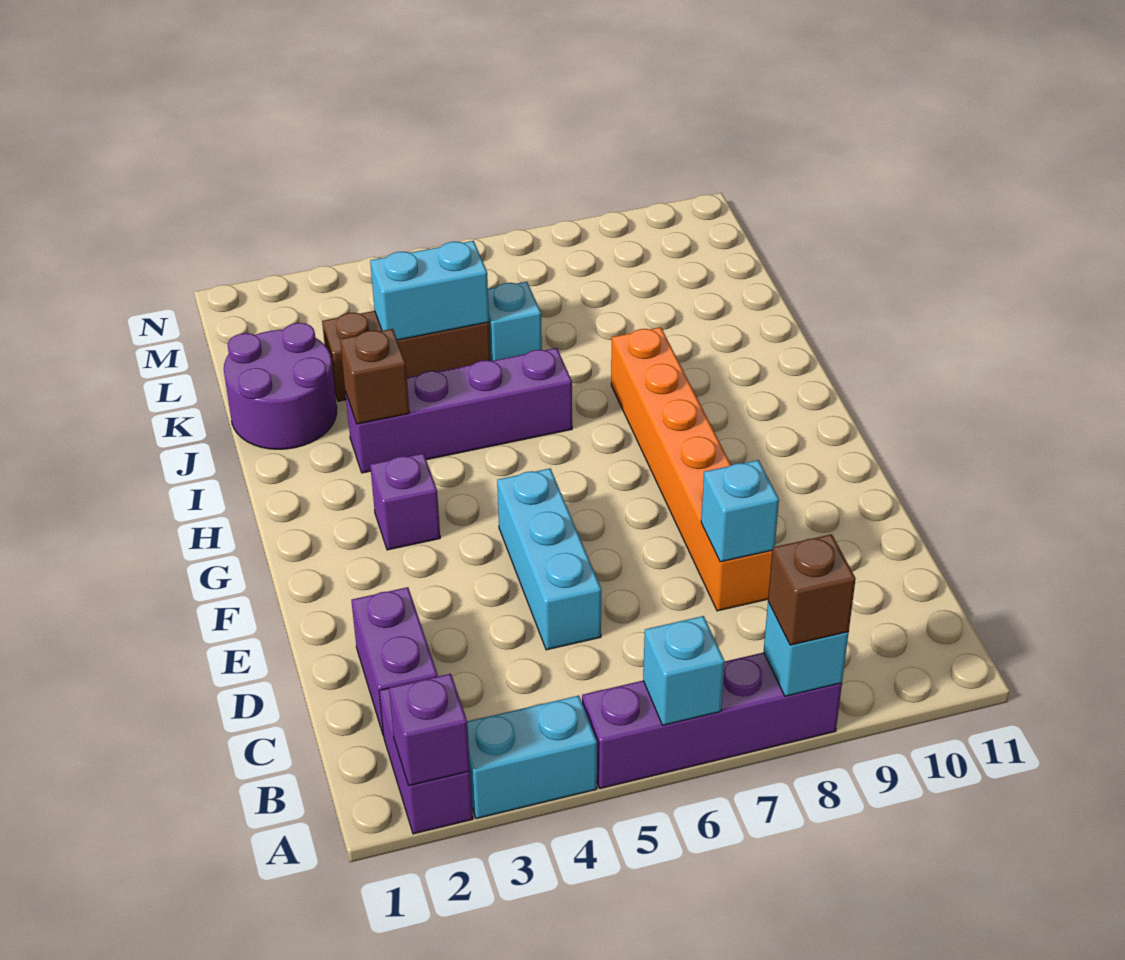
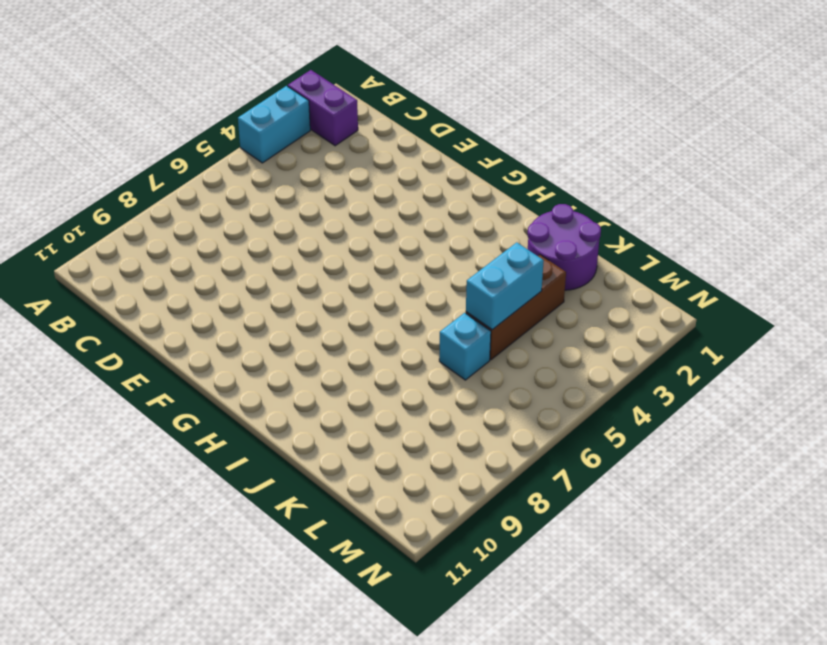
none -> purple brick A5:A8 level 1
none -> purple brick C2:D2 level 1
none -> cyan brick D5:F5 level 1

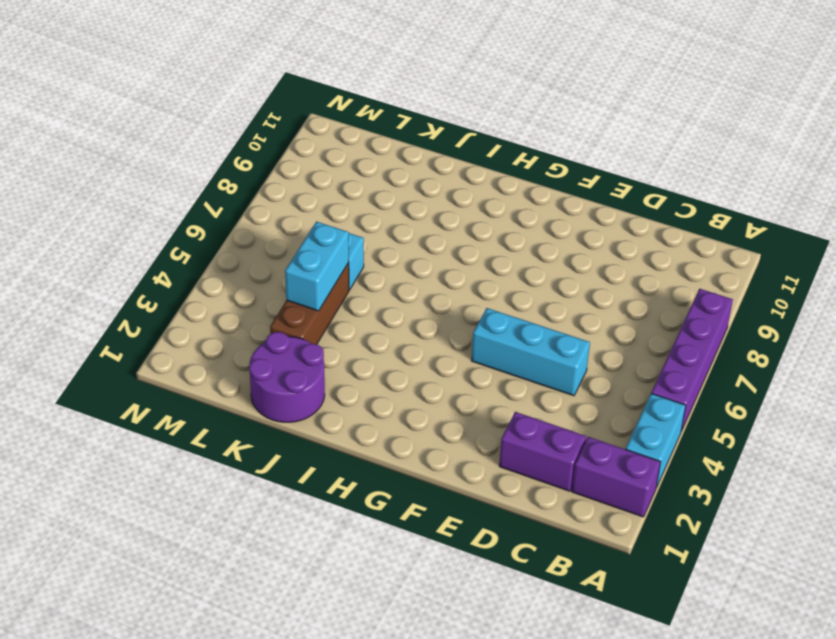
none -> orange brick D8:I8 level 1
none -> purple brick G3 level 1
none -> purple brick I3:I6 level 1

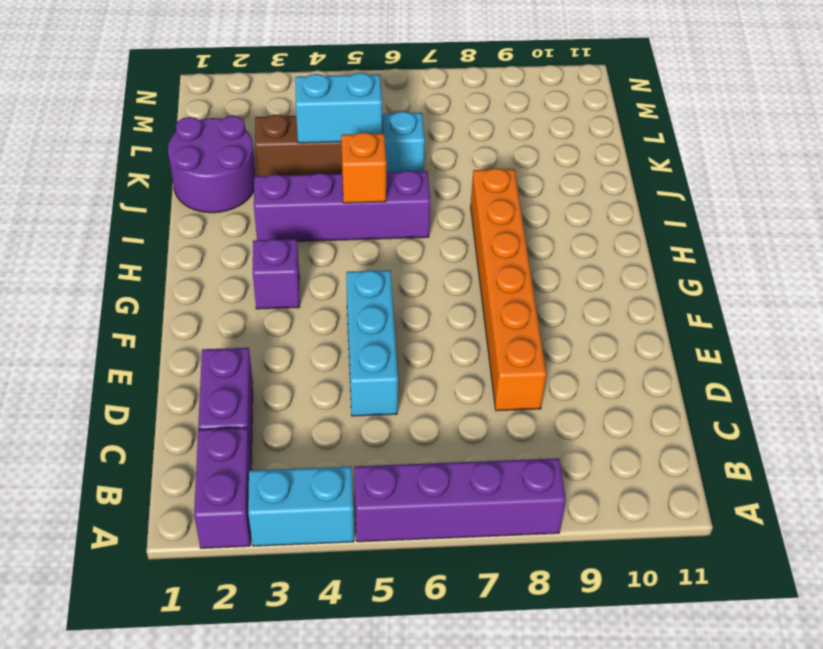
orange brick I5 level 2 -> none
none -> purple brick A2 level 2
none -> cyan brick A6 level 2
none -> cyan brick A8 level 2

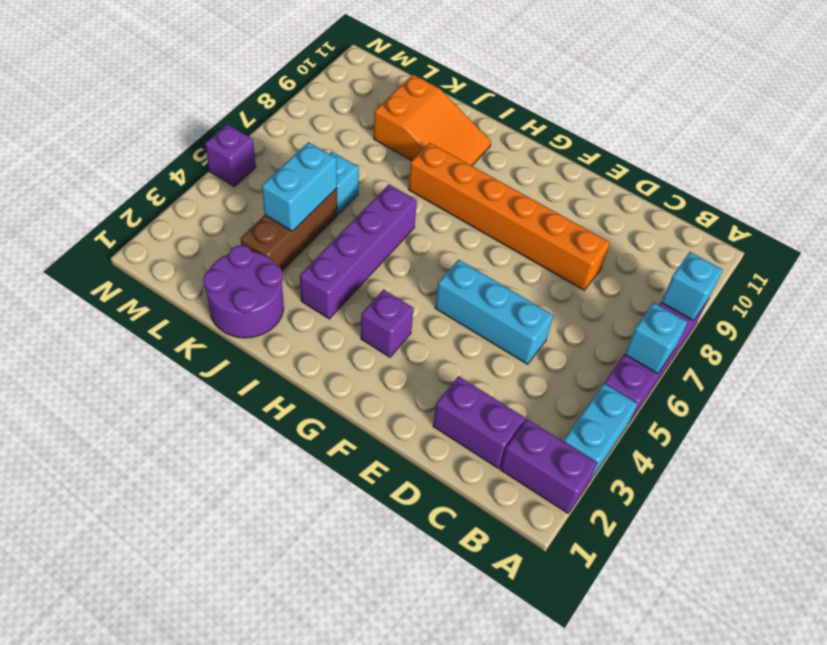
orange slope I9:K10 level 1 top K -> none
purple brick N5 level 1 -> purple brick A2 level 2
none -> cyan brick D8 level 2
none -> brown brick I3 level 2
none -> brown brick A8 level 3

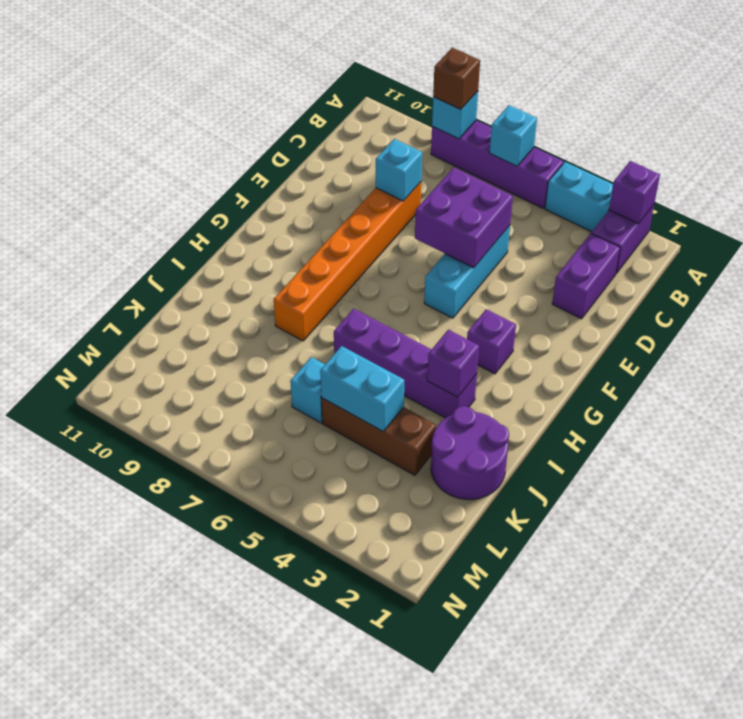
purple brick D5:E6 level 2 -> none
purple brick I3 level 2 -> brown brick I3 level 2

